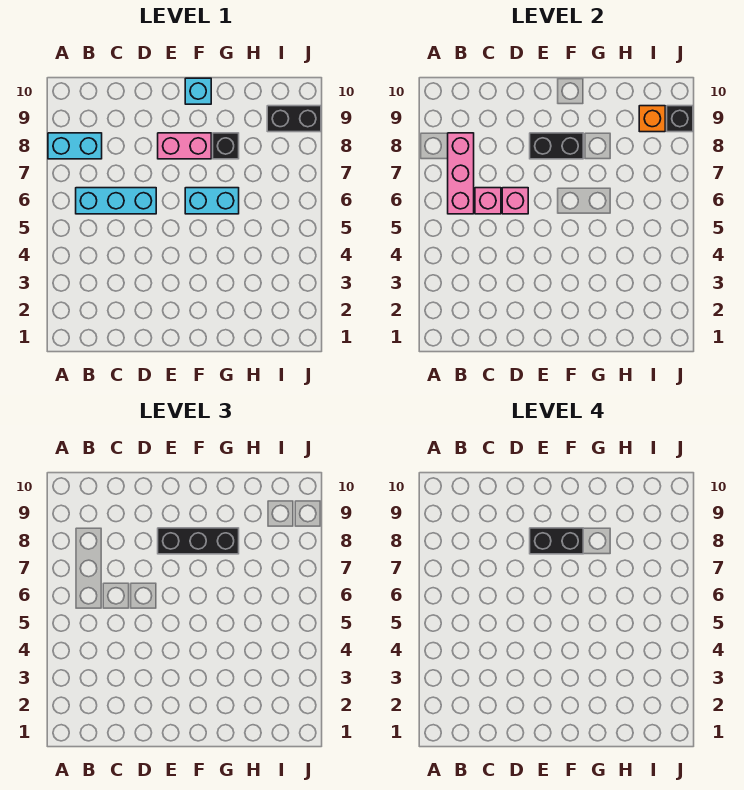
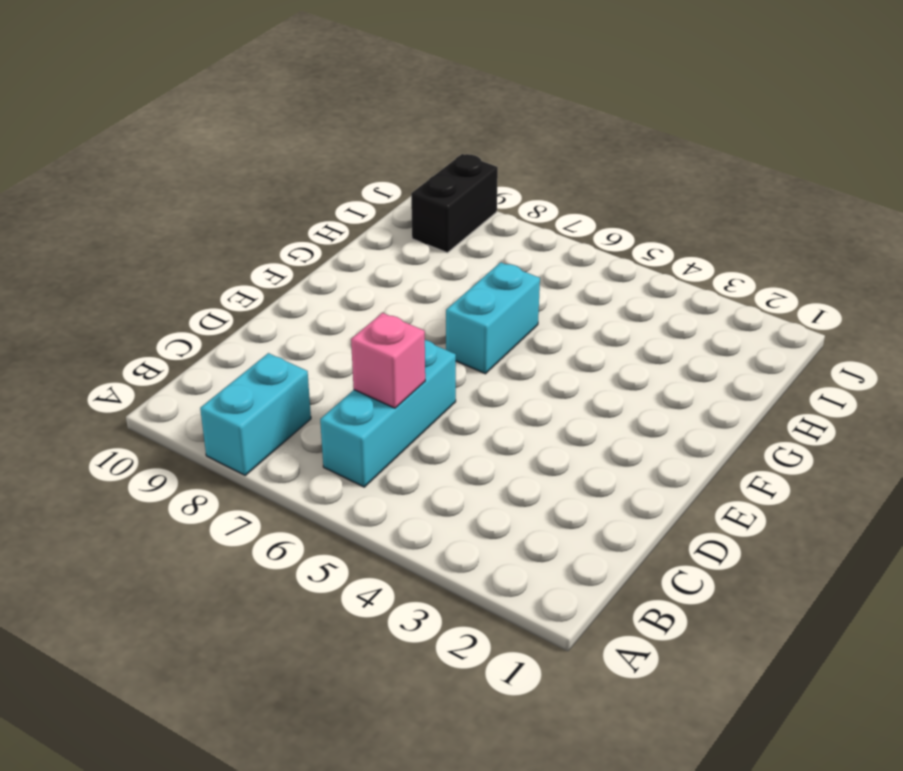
none -> pink brick E8:F8 level 1
none -> cyan brick F10 level 1
none -> black brick G8 level 1

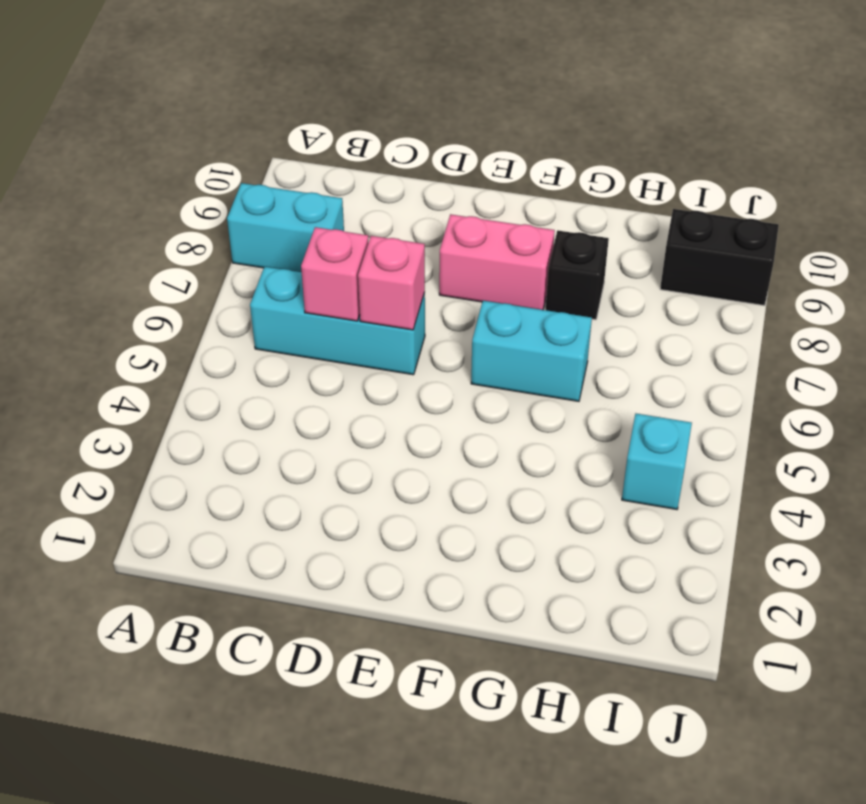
cyan brick I4 level 1 -> cyan brick F10 level 1
none -> pink brick B6:B8 level 2
none -> black brick E8:F8 level 2
none -> orange brick I9 level 2

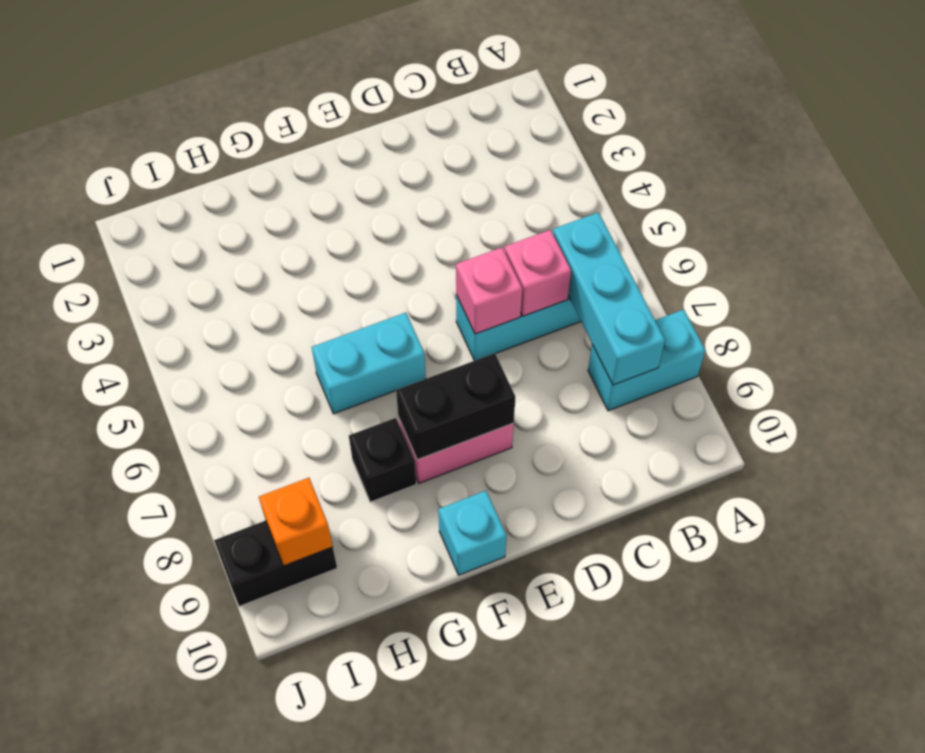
cyan brick B6:B8 level 2 -> pink brick B6:B8 level 2
none -> black brick J9 level 2
none -> black brick E8:G8 level 3
none -> black brick E8:F8 level 4

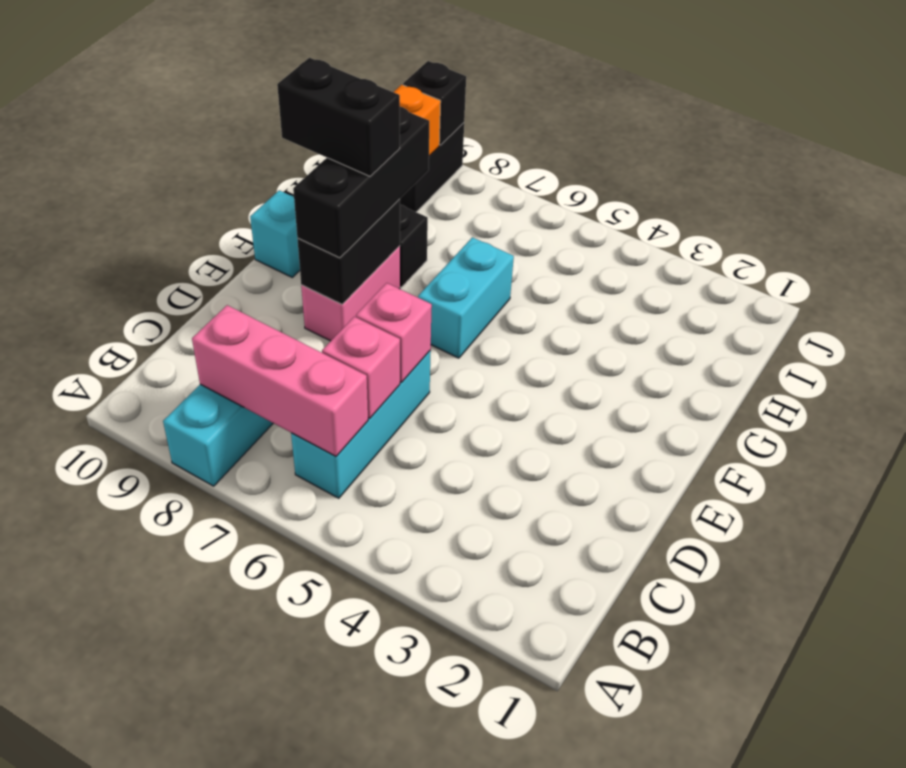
black brick F8:F9 level 4 -> black brick E8:F8 level 4

